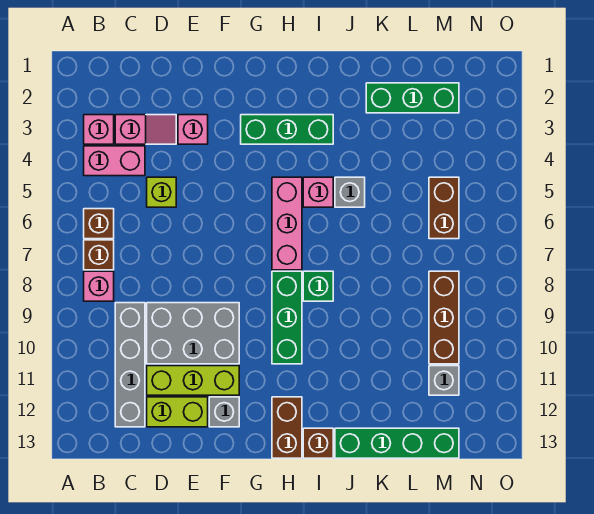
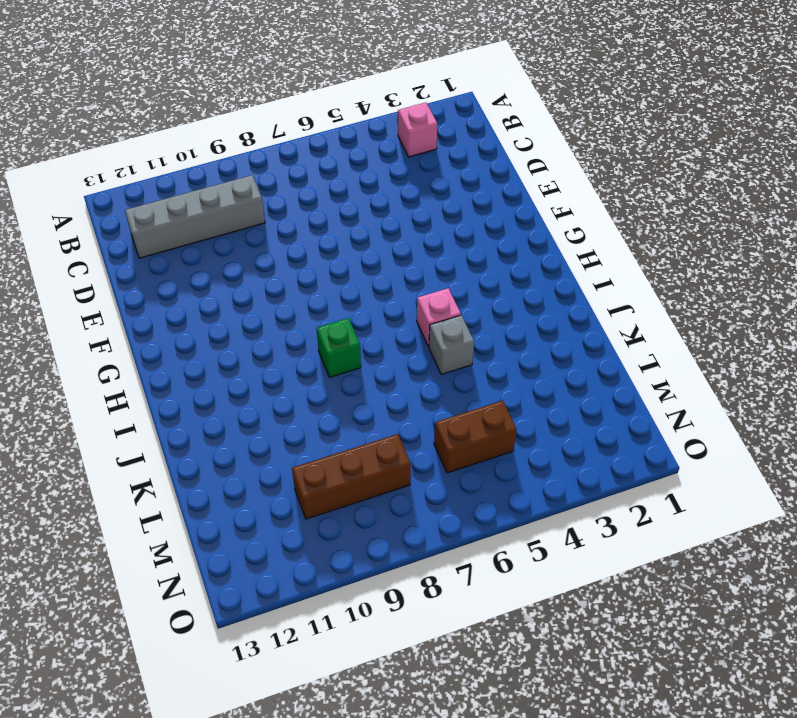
none -> pink brick B4:C4 level 1
none -> brown brick B6 level 1
none -> brown brick B7 level 1

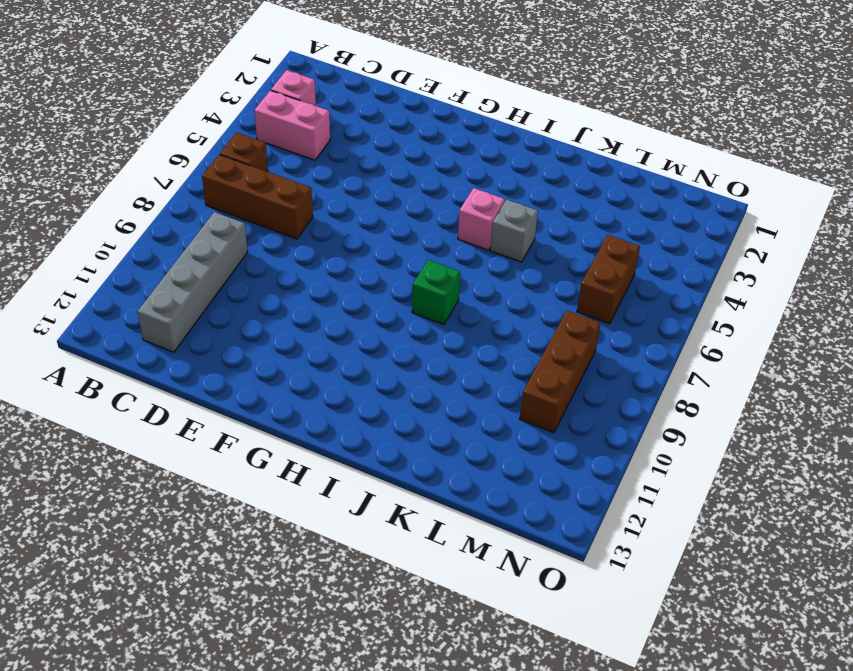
brown brick B7:D7 level 1 -> brown brick B7 level 1
none -> pink brick B8 level 1
none -> pink slope C3:D3 level 1 top C
none -> lime brick D5 level 1

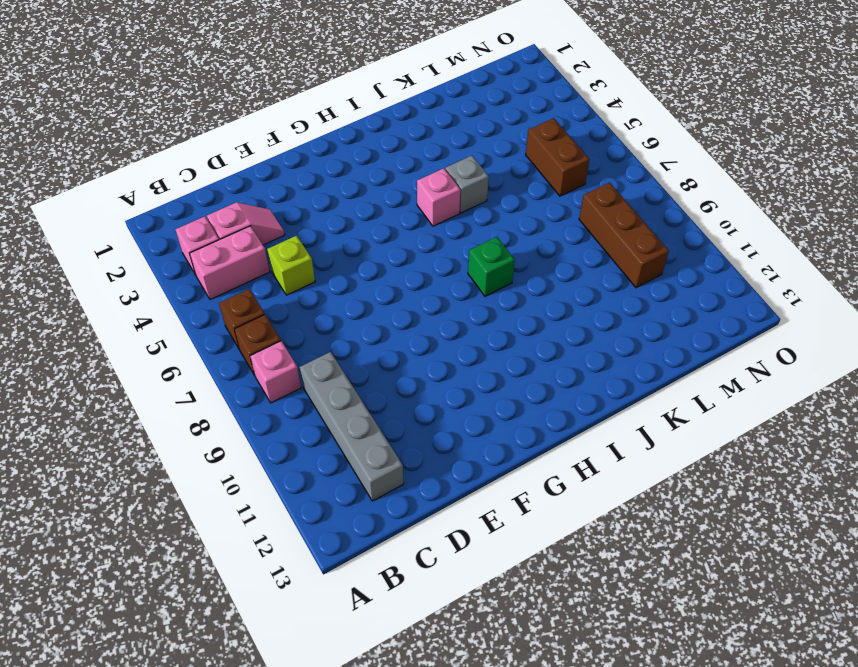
none -> grey brick D9:F10 level 1
none -> lime brick D11:F11 level 1
none -> lime brick D12:E12 level 1

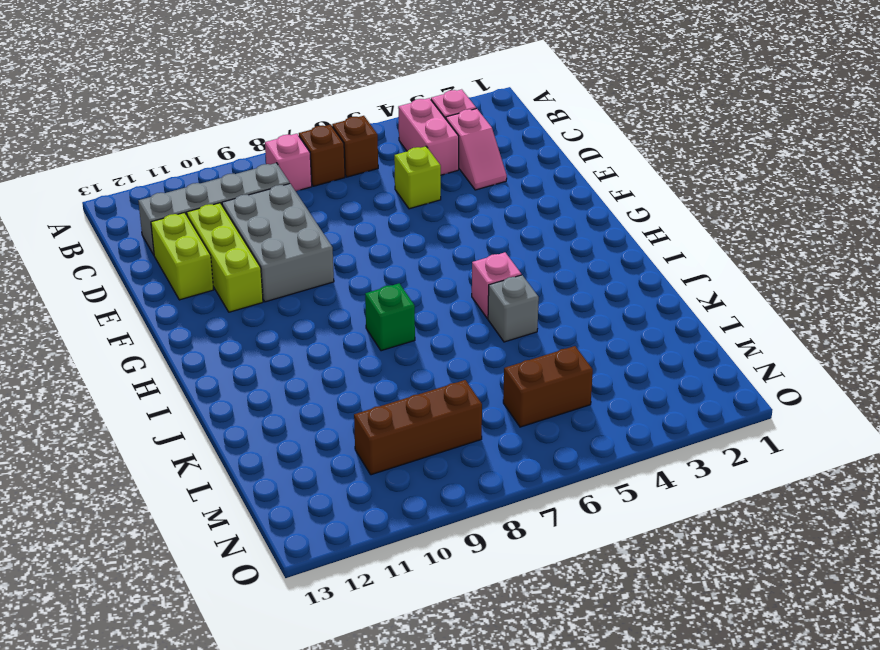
none -> pink brick E3 level 1
none -> grey brick F12 level 1
none -> green brick G3:I3 level 1

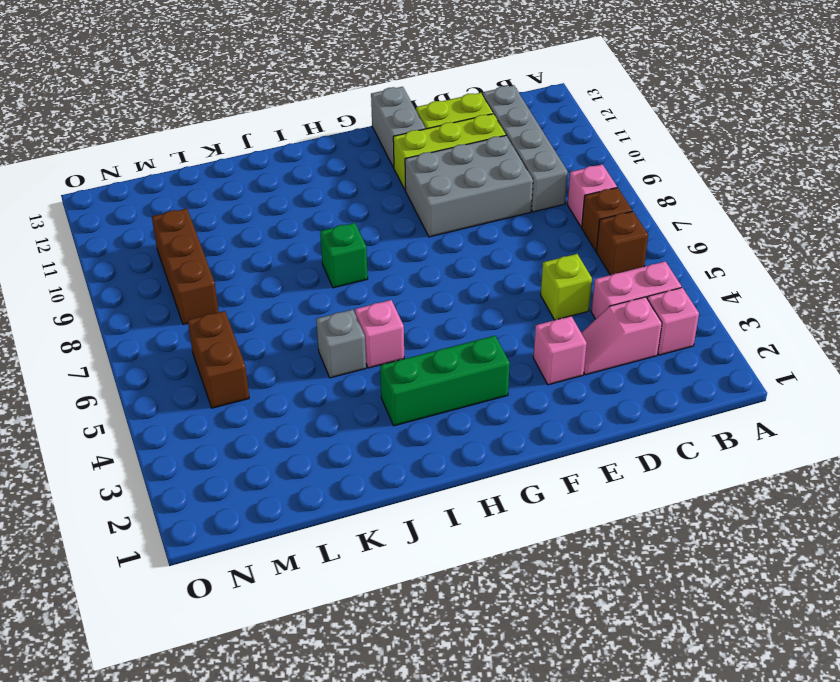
grey brick F12:F13 level 1 -> grey brick F12 level 1
none -> pink brick H5:H7 level 1
none -> green brick H8:H10 level 1
none -> brown brick H12:H13 level 1

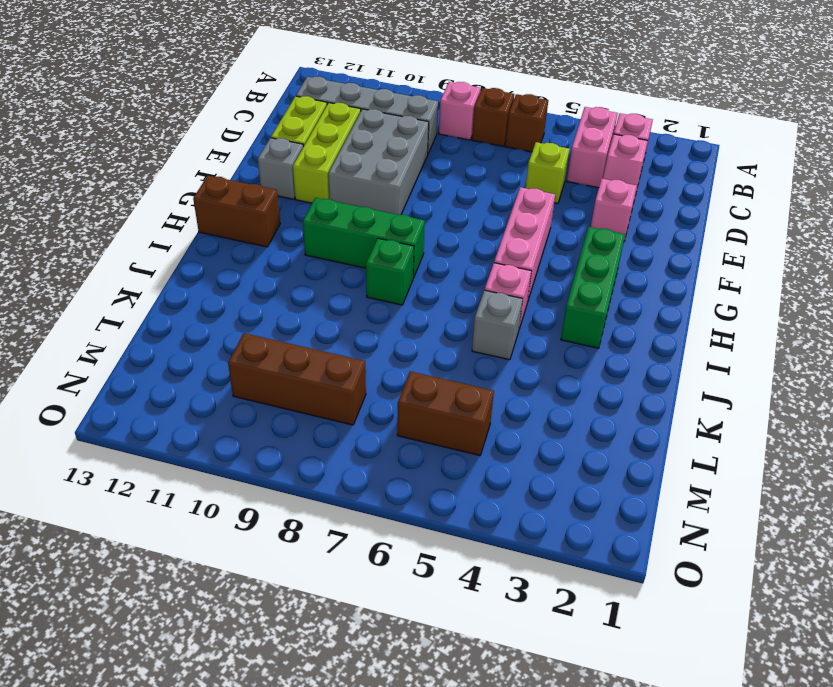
pink brick F5:H5 level 1 -> pink brick H5:H7 level 1
none -> brown brick I13 level 1
none -> green brick J13:M13 level 1
none -> green brick K2:M2 level 1

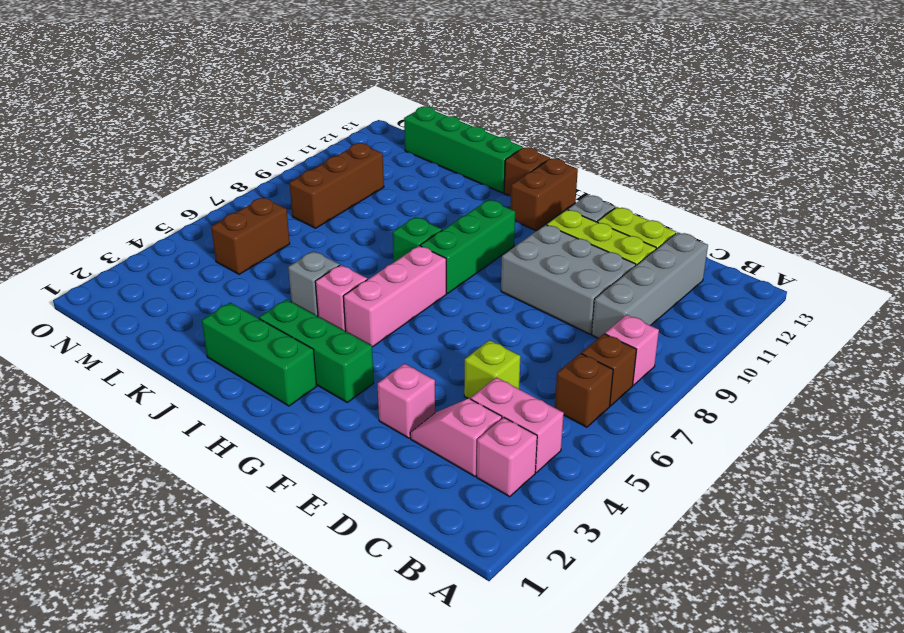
green brick H2:J2 level 1 -> green brick K2:M2 level 1
none -> grey brick M11 level 1

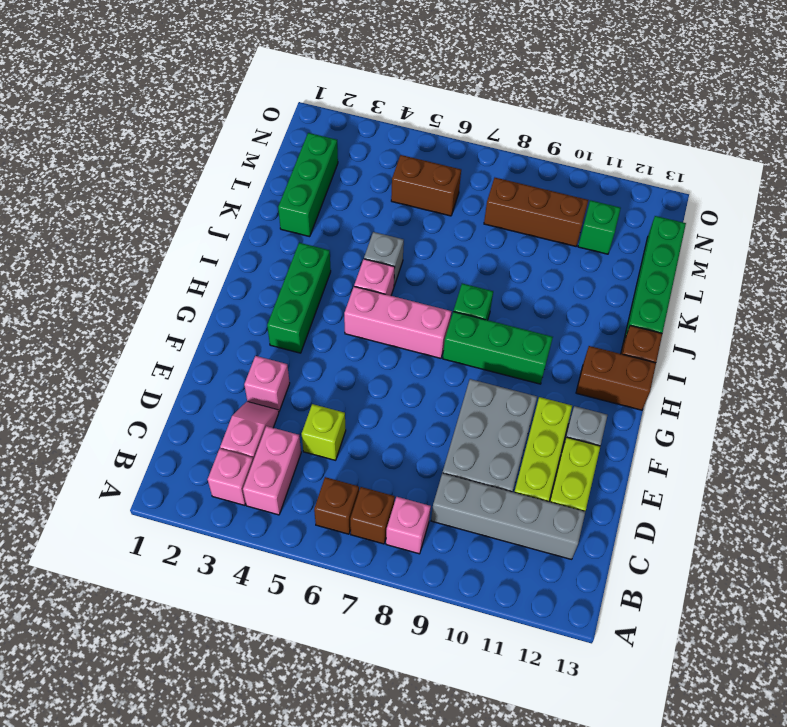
green brick M11 level 1 -> grey brick M11 level 1

